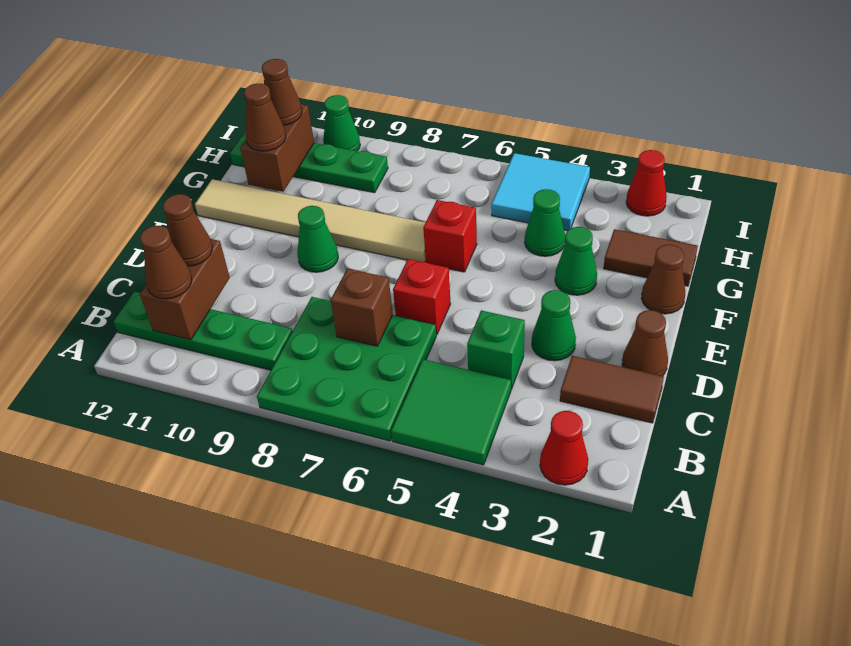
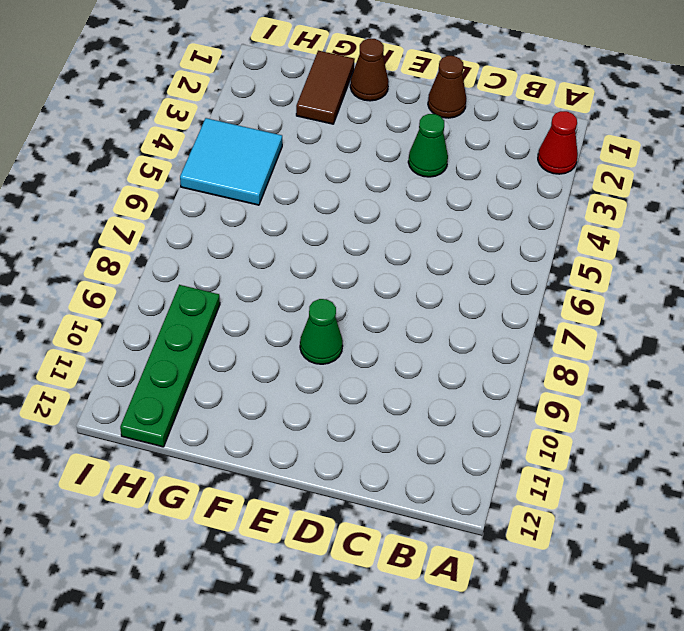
none -> green tile A4:B5 level 1
none -> green plate A6:C8 level 1
none -> green plate B9:B12 level 1

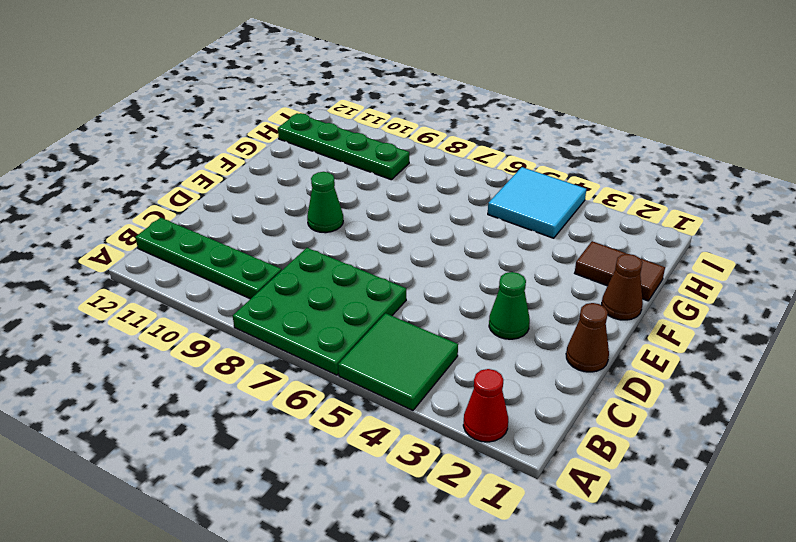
none -> brown tile C1:C2 level 1
none -> green brick C4 level 1
none -> red brick D6 level 1

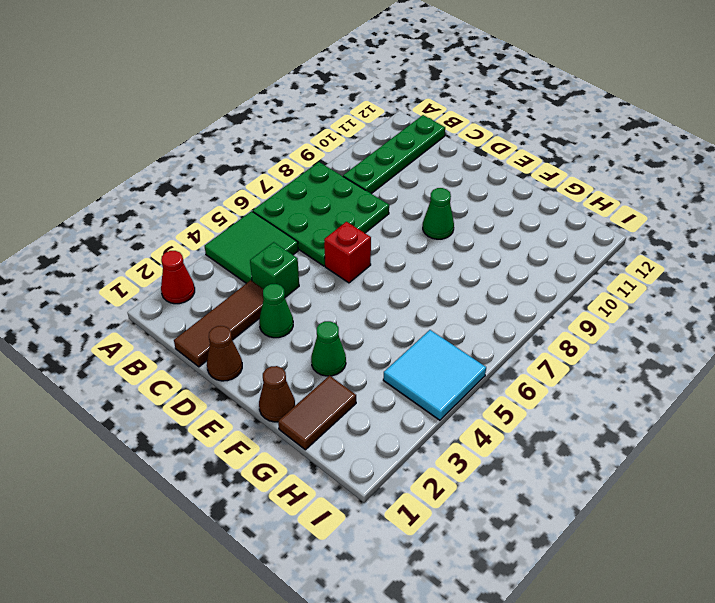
brown tile C1:C3 level 1 -> brown tile C1:C2 level 1
none -> red brick F6 level 1
none -> tan tile F7:F12 level 1
none -> green cone G4 level 1

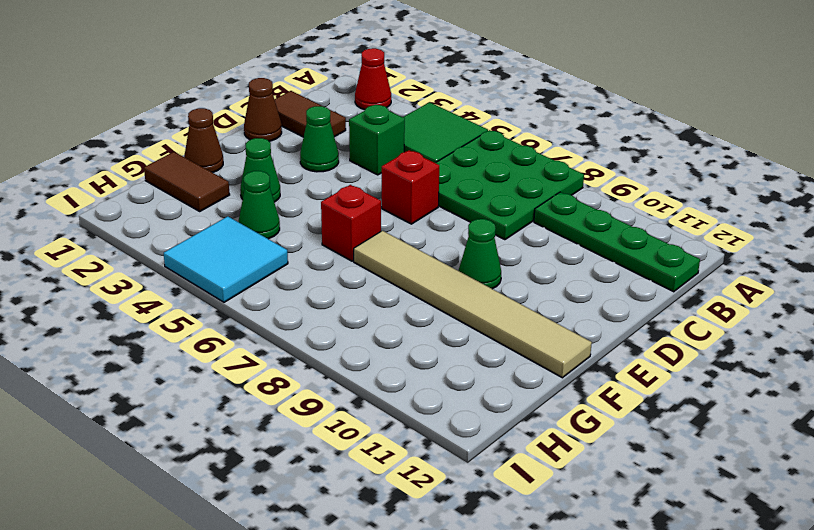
none -> green plate H9:H12 level 1
none -> red cone I2 level 1
none -> green cone I10 level 1

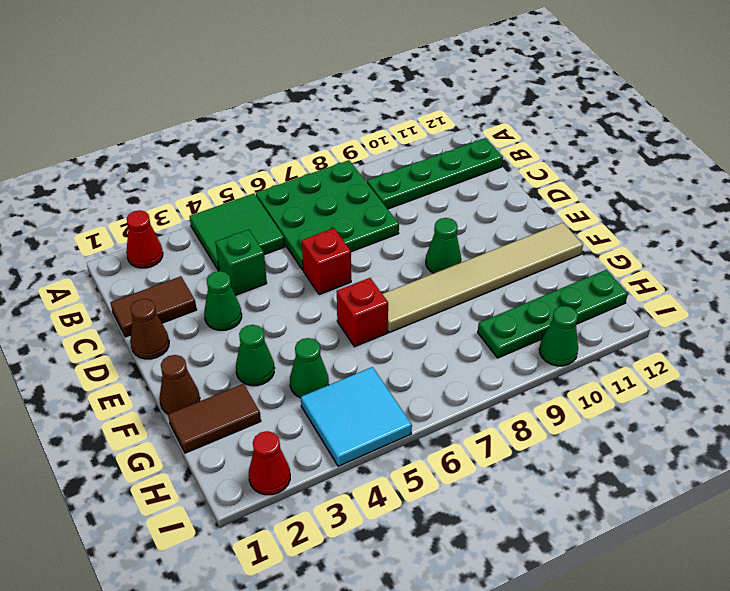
none -> brown brick B11:C11 level 2
none -> brown brick C7 level 2
none -> brown brick G11:H11 level 2

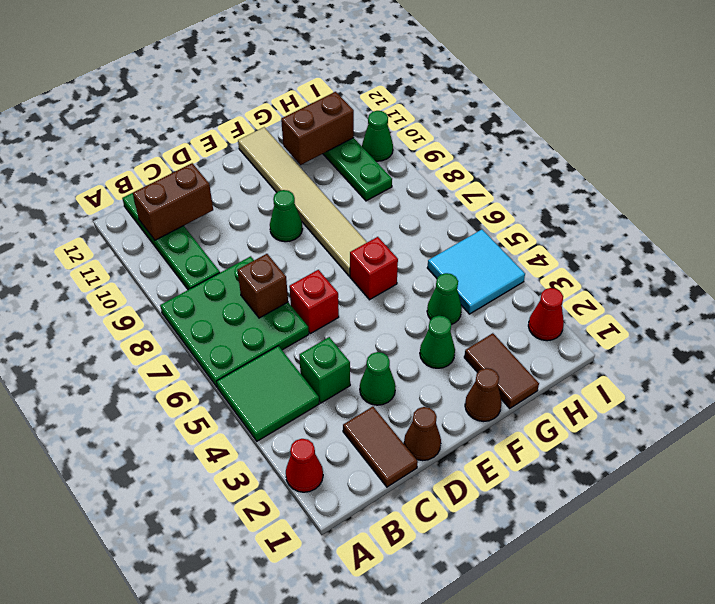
none -> brown cone B11 level 3
none -> brown cone C11 level 3
none -> brown cone G11 level 3

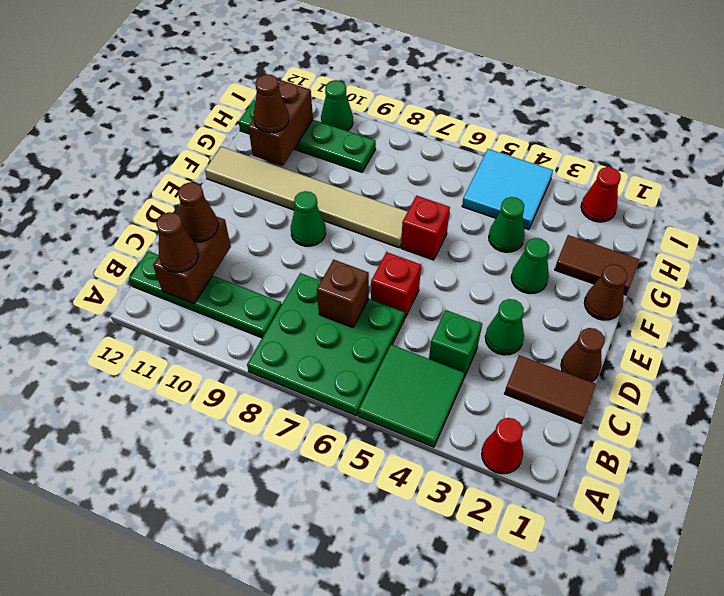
none -> brown cone H11 level 3

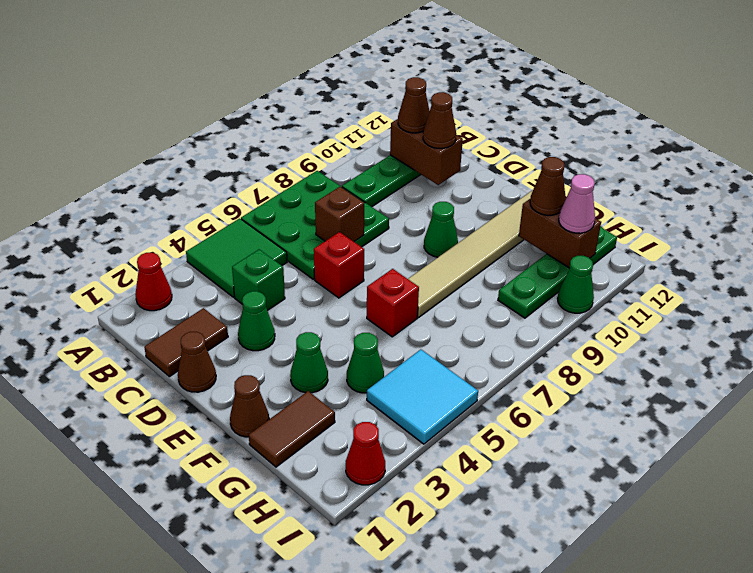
pink cone H11 level 3 -> brown cone H11 level 3

